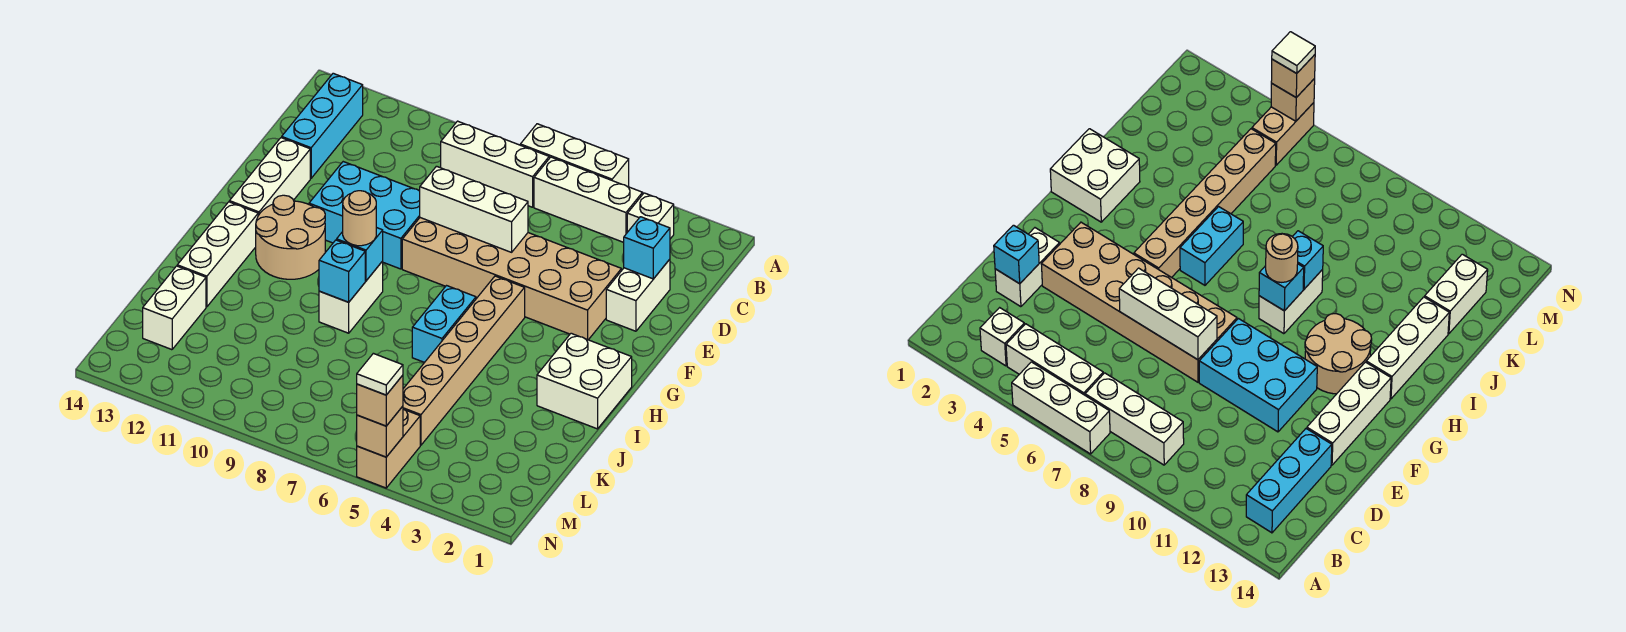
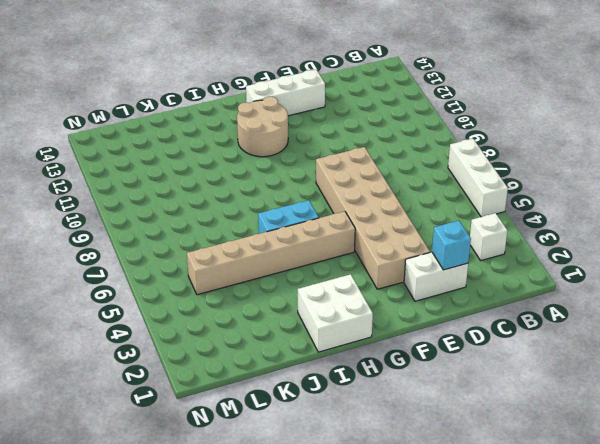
none -> white brick B4:B6 level 1
none -> white brick B7:B9 level 1
none -> cyan brick B13:D13 level 1

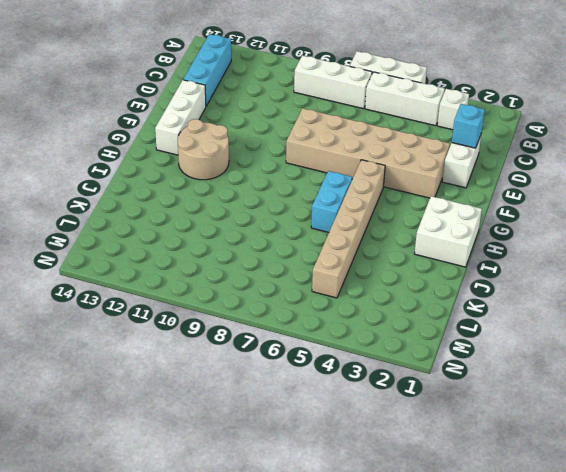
none -> cyan brick E9:F11 level 1
none -> white brick H9:I9 level 1
none -> white brick H13:J13 level 1

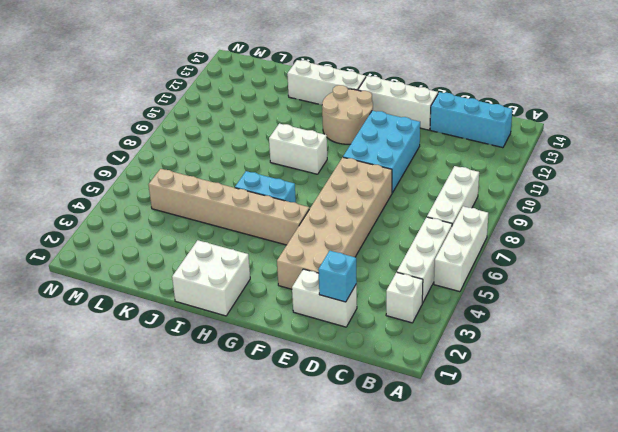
none -> white brick K13:L13 level 1
none -> tan brick M5:N5 level 1
none -> white brick E6:E8 level 2

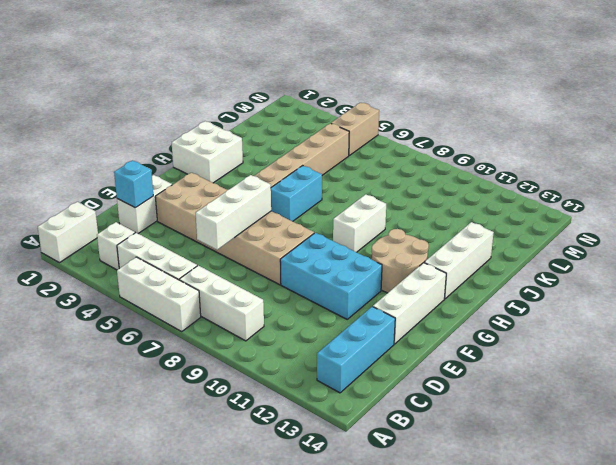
white brick A1:B1 level 1 -> white brick K13:L13 level 1
white brick D6:F6 level 2 -> white brick E6:E8 level 2
none -> cyan brick H9 level 2
none -> cyan brick I9 level 2
none -> tan brick N5 level 2

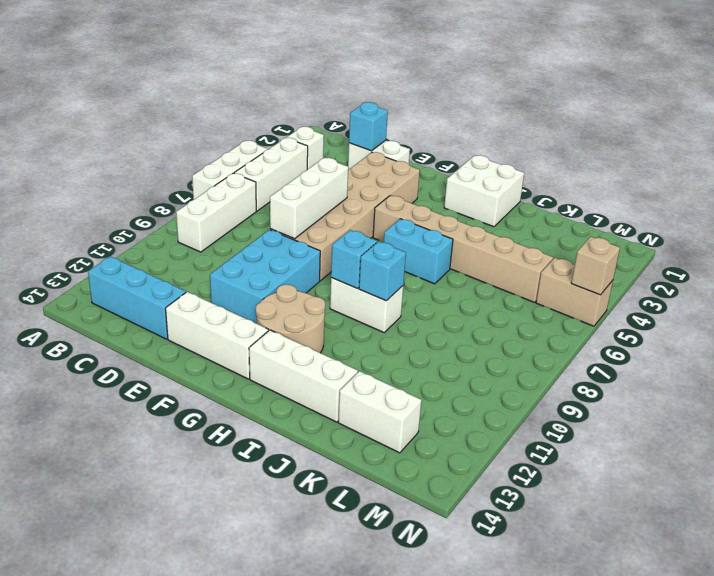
none -> tan round brick H9 level 3
none -> tan brick N5 level 3
none -> white tile N5 level 4

